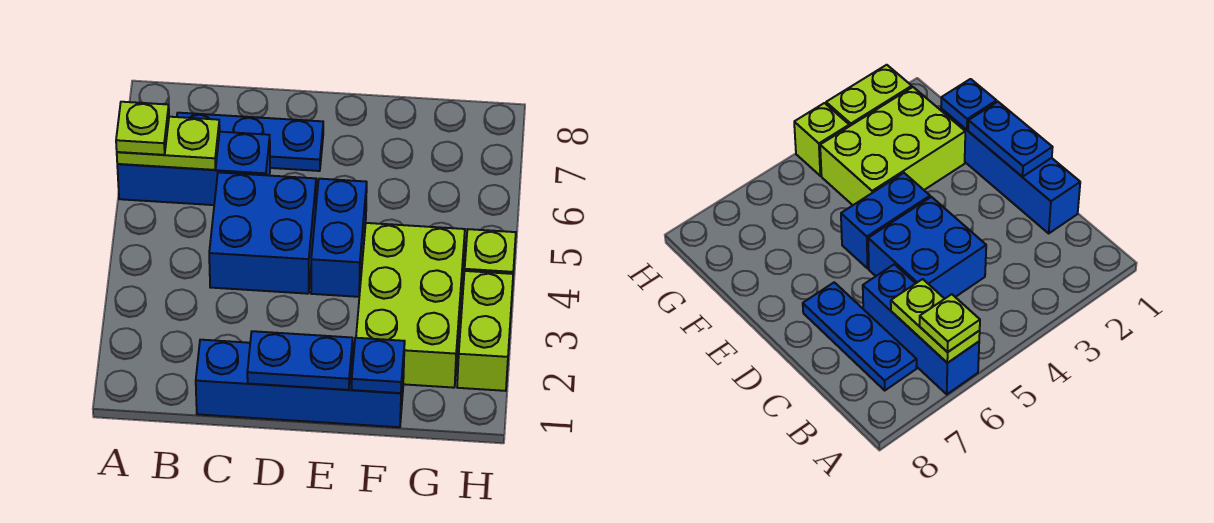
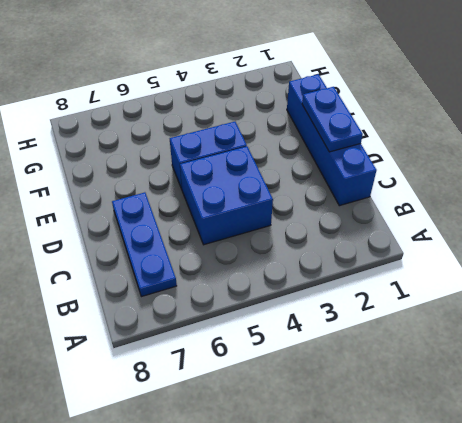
none -> blue brick A6:C6 level 1
none -> lime brick F2:G4 level 1
none -> lime brick H2:H3 level 1

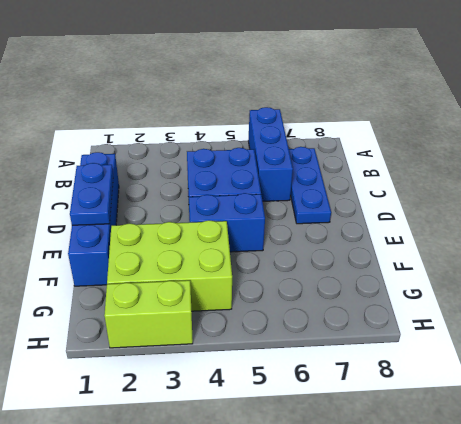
none -> lime brick H4 level 1
none -> lime plate A6:B6 level 2
none -> blue plate F1 level 2

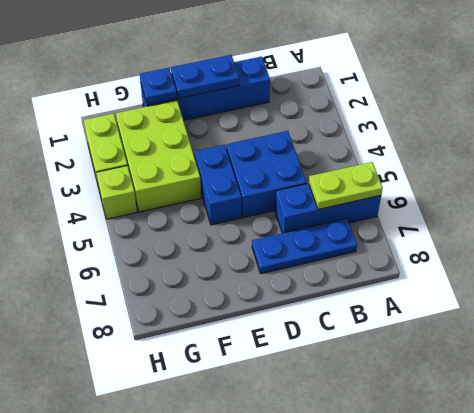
none -> lime plate A6 level 3

